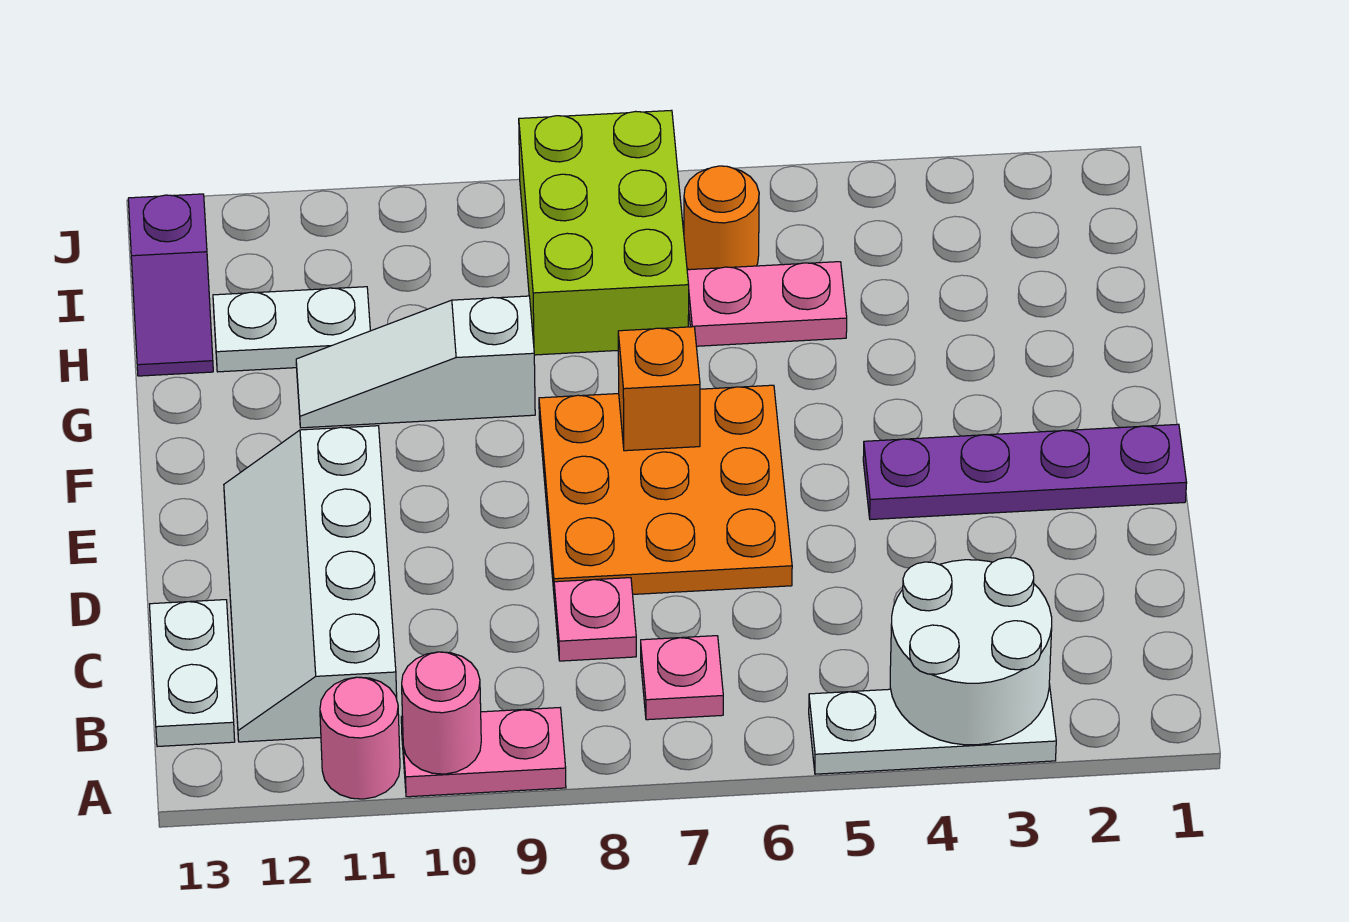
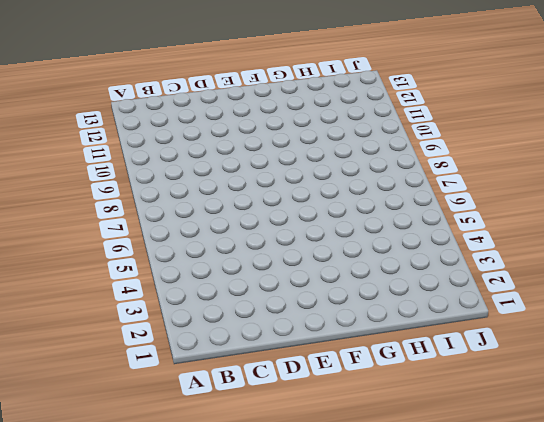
none -> white plate A3:A5 level 1
none -> pink plate A9:A10 level 1
none -> pink round brick A11 level 1

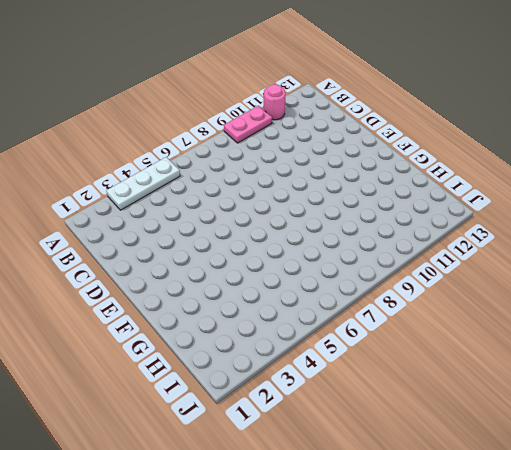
none -> pink plate B7 level 1
none -> white slope B11:E12 level 1 top 11
none -> white plate B13:C13 level 1

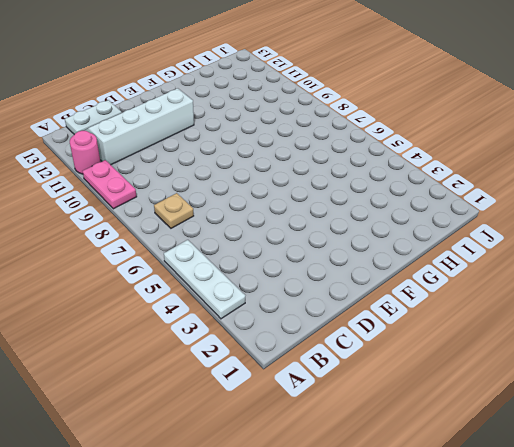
tan plate B7 level 1 -> pink plate B7 level 1
none -> pink plate C8 level 1
none -> orange plate D6:F8 level 1
none -> purple plate E1:E4 level 1

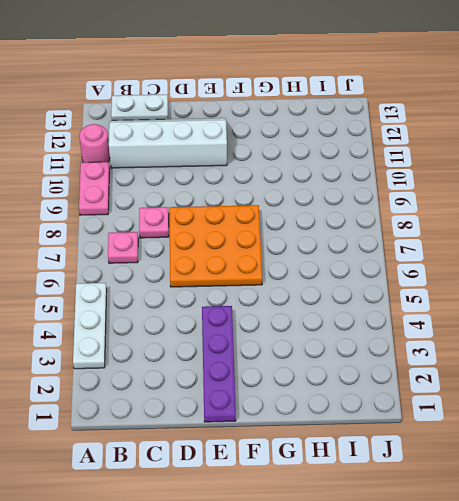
none -> white slope G9:G11 level 1 top 9
none -> pink plate H5:H6 level 1
none -> lime brick H7:J8 level 1

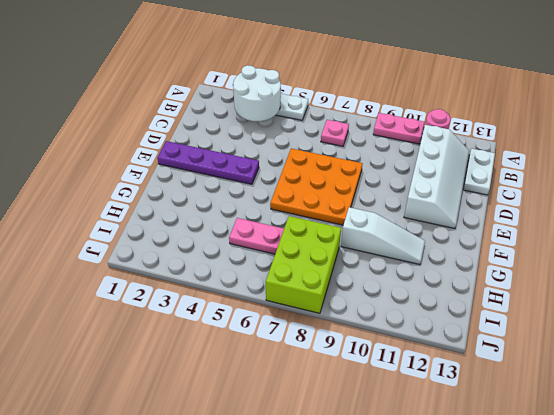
none -> pink plate C8 level 1
none -> white plate H11:H12 level 1
none -> purple slope H13:I13 level 1 top I

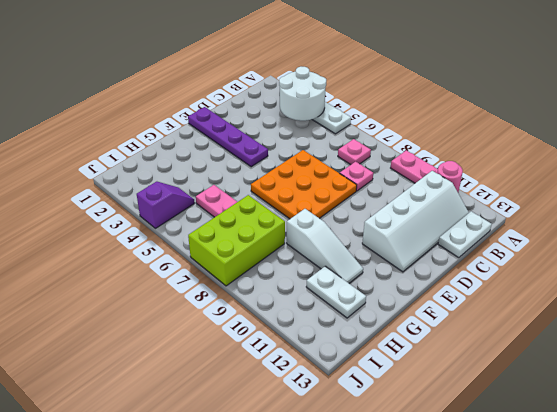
purple slope I4:J4 level 1 top J -> purple slope H13:I13 level 1 top I
none -> orange round brick I6 level 1
none -> pink round brick A10 level 2
none -> orange brick F7 level 2

